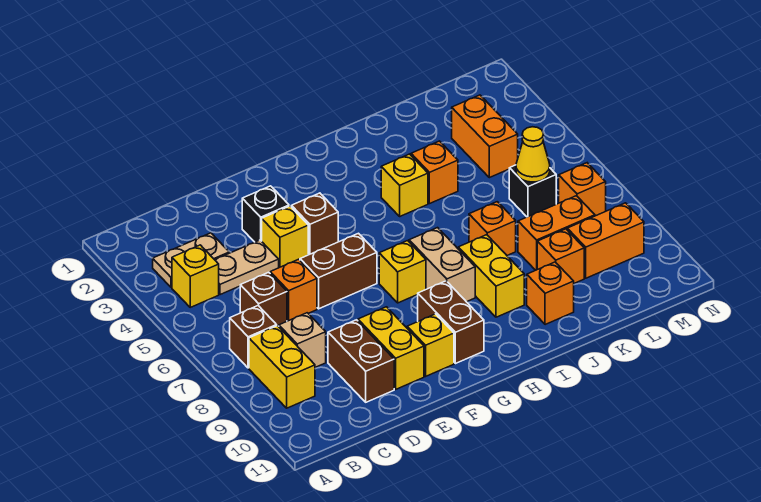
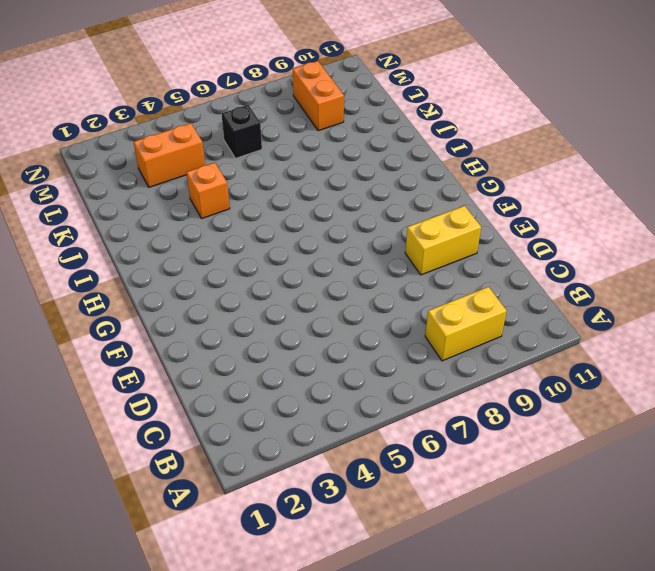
none -> tan plate B3:C3 level 1
none -> yellow brick B4 level 1
none -> brown brick B7 level 1
none -> tan plate C4:D4 level 1

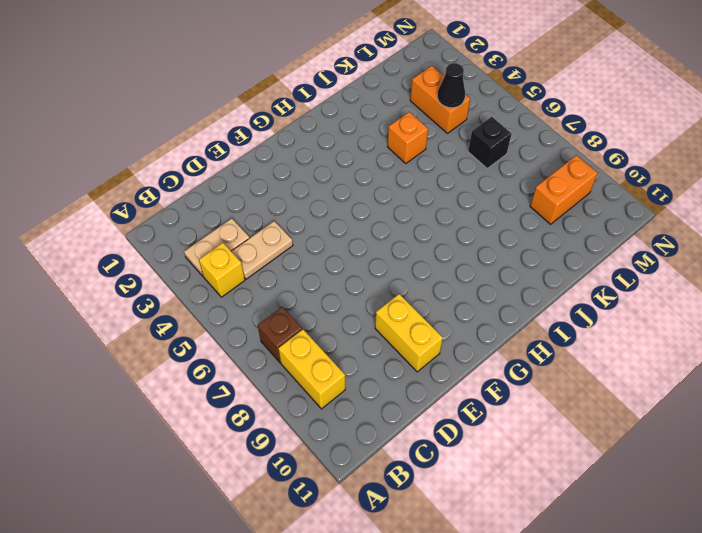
black cone L4 level 2 -> none
none -> brown brick C6 level 1
none -> tan brick C8 level 1
none -> orange brick D6 level 1
none -> brown brick D9:D10 level 1

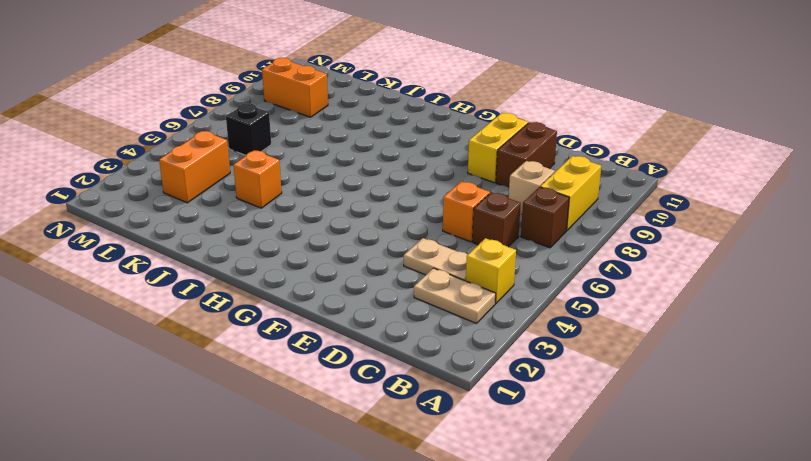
none -> black brick E3 level 1
none -> yellow brick E4 level 1
none -> brown brick E6:F6 level 1
none -> brown brick F4 level 1

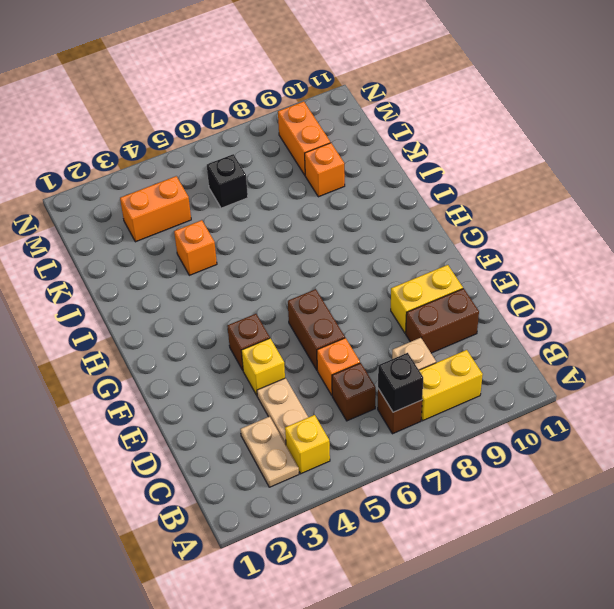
black brick B7 level 2 -> black brick E3 level 1
none -> yellow brick F10 level 1
none -> yellow brick G7 level 1
none -> brown brick G9:G10 level 1
none -> tan brick H7:H8 level 1

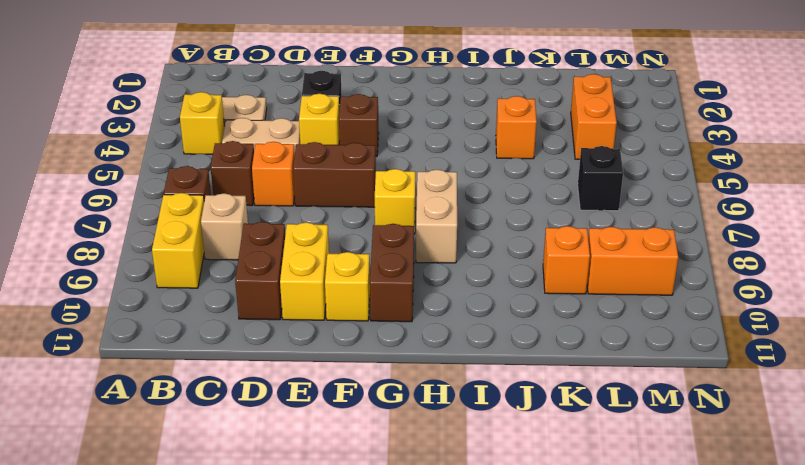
none -> yellow brick I4 level 1
none -> yellow brick I8:I9 level 1
none -> orange brick J7 level 1
none -> orange brick J10 level 1

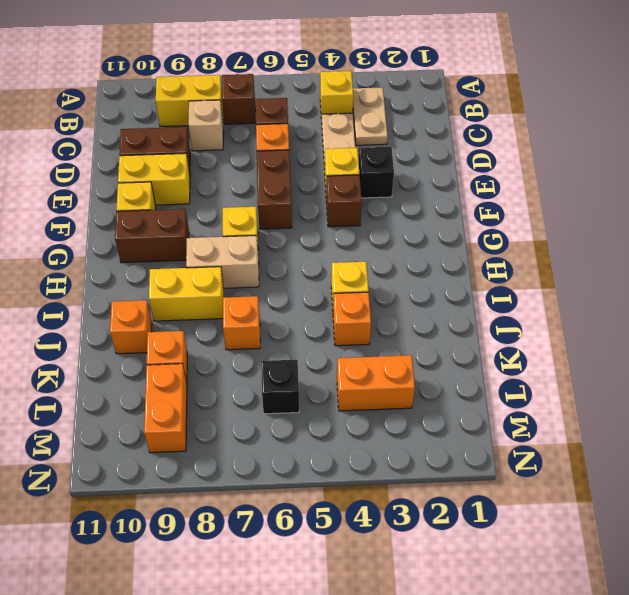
none -> orange brick K8:L8 level 1
none -> orange brick M7 level 1
none -> yellow cone L6 level 2

